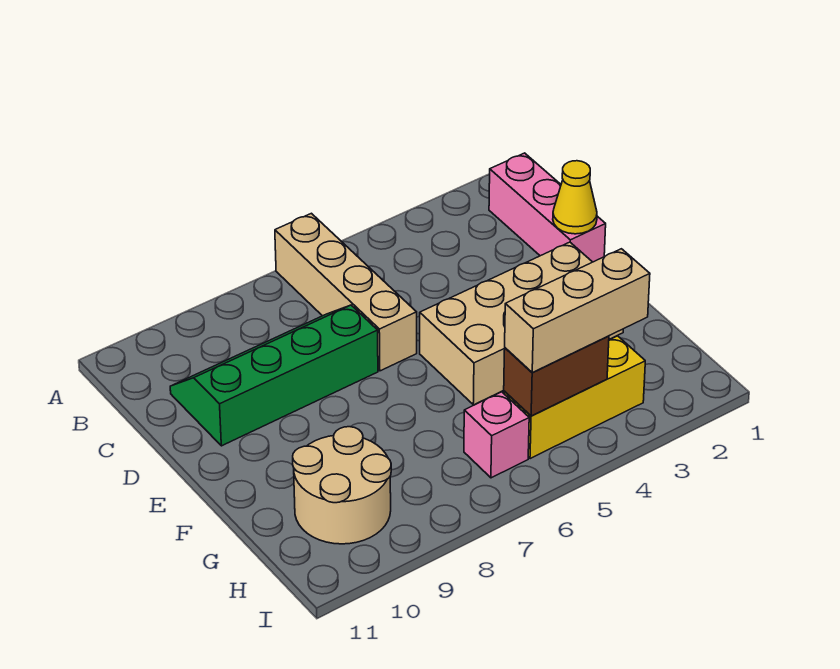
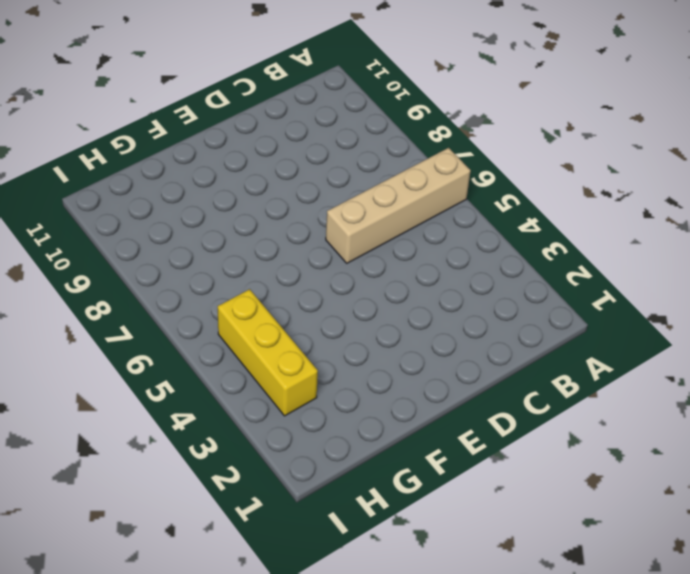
none -> pink brick B1:D1 level 1
none -> green slope C7:D10 level 1 top D

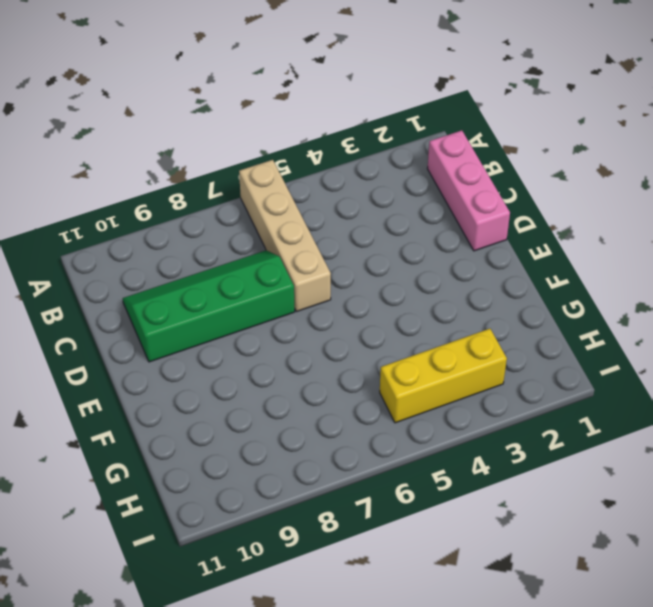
none -> tan brick E2:F5 level 1
none -> tan round brick G9:H10 level 1

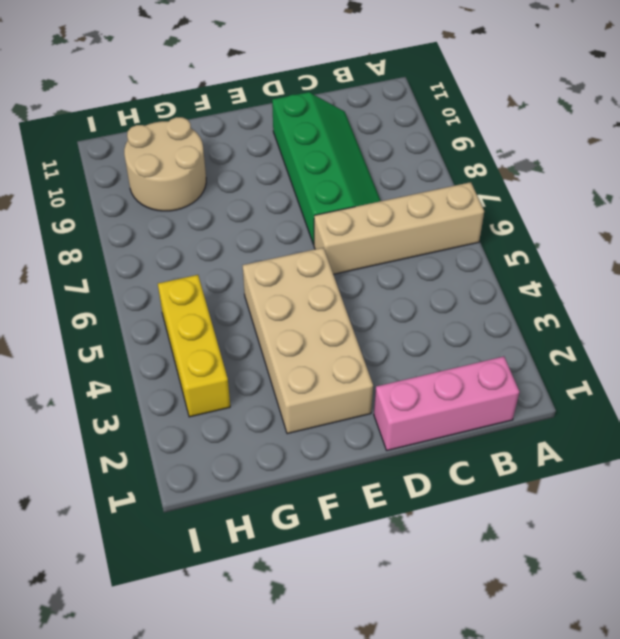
none -> pink brick H6 level 1
none -> yellow cone D1 level 2

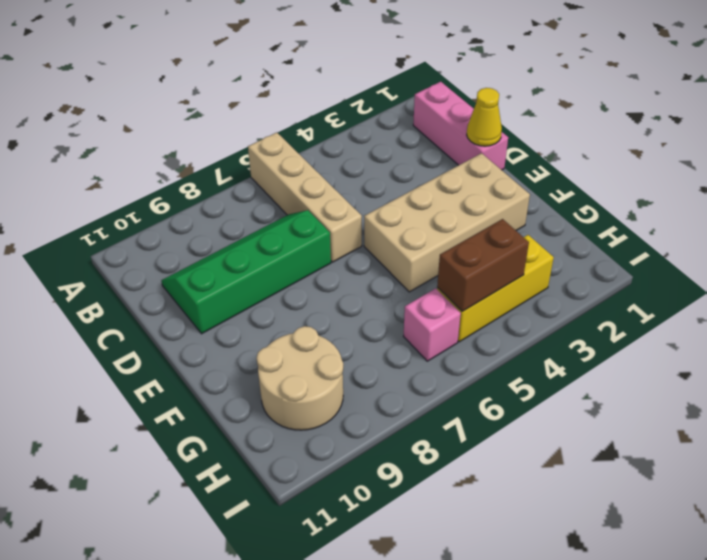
none -> tan brick H3:H5 level 3

